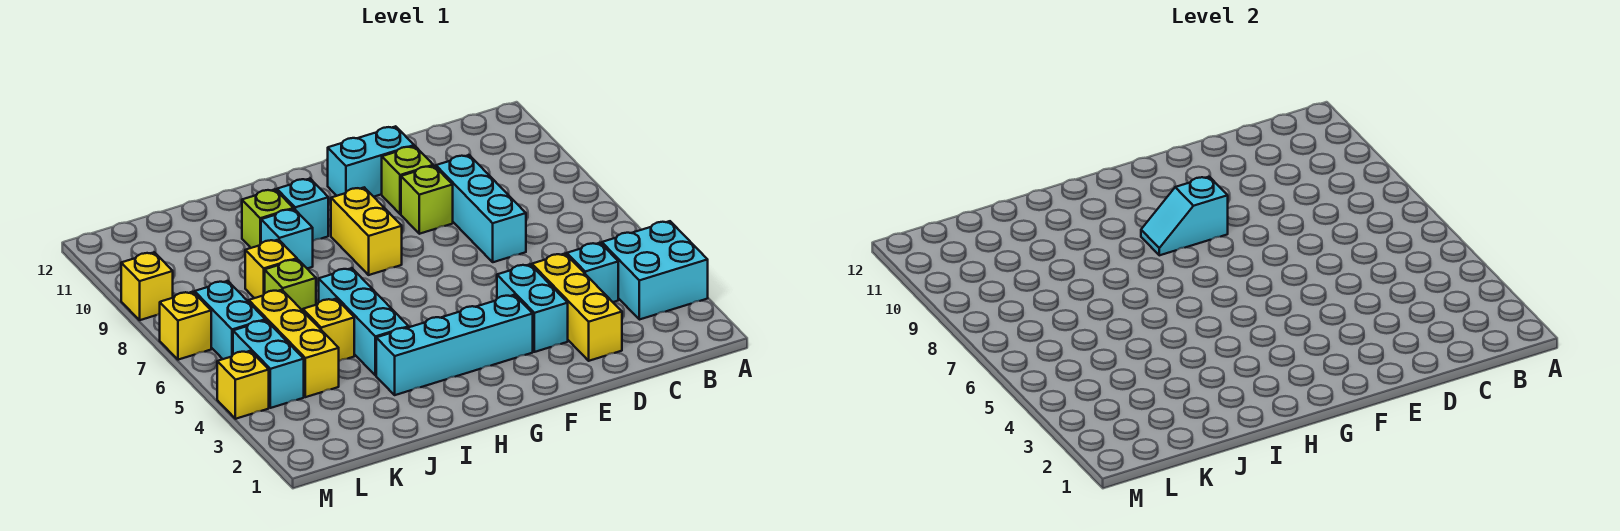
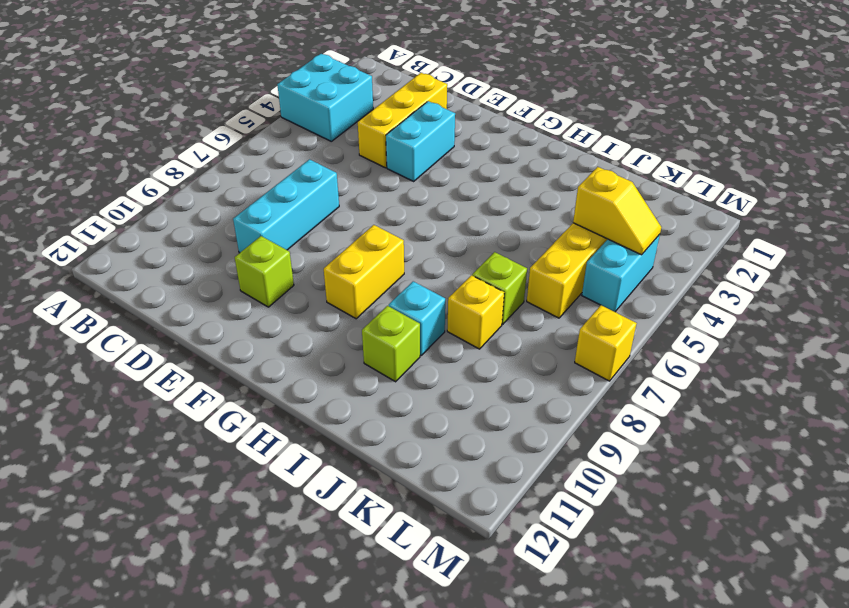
yellow slope K4:L4 level 2 top K -> none
none -> cyan brick C4 level 1
none -> lime brick E9 level 1
none -> cyan brick E11:F11 level 1

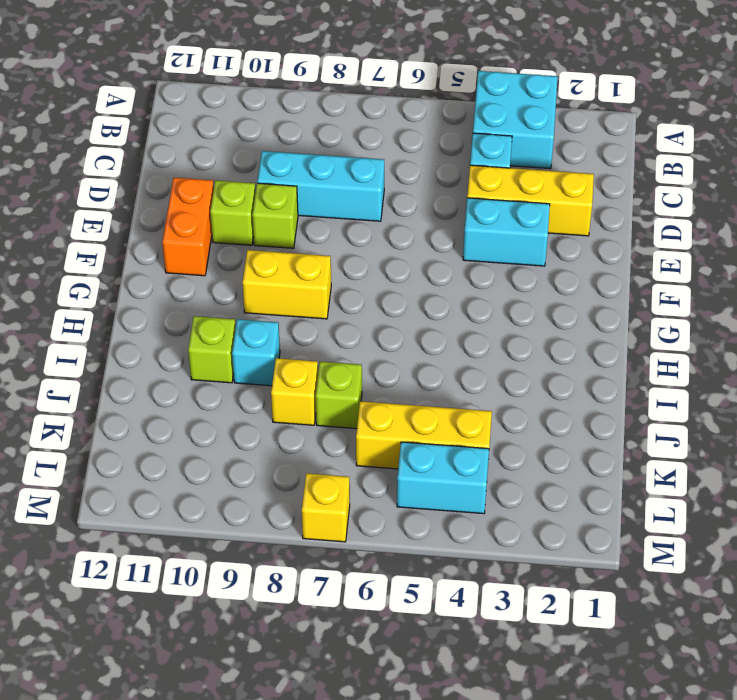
orange brick E11:F11 level 1 -> cyan brick E11:F11 level 1
none -> cyan brick F3:I3 level 1
none -> cyan brick H10 level 1
none -> cyan brick I4:I6 level 1

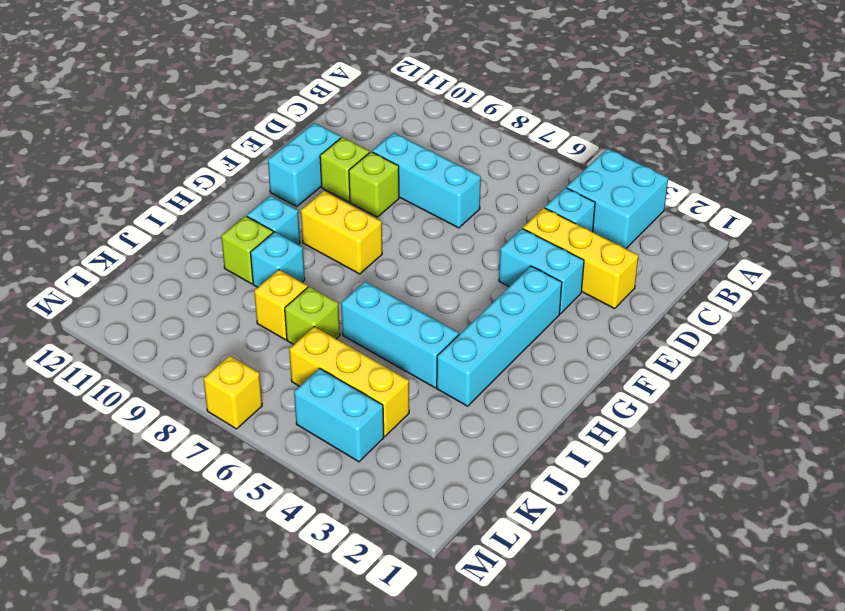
none -> yellow brick J5 level 1
none -> cyan brick L6:L7 level 1
none -> yellow brick M4 level 1

